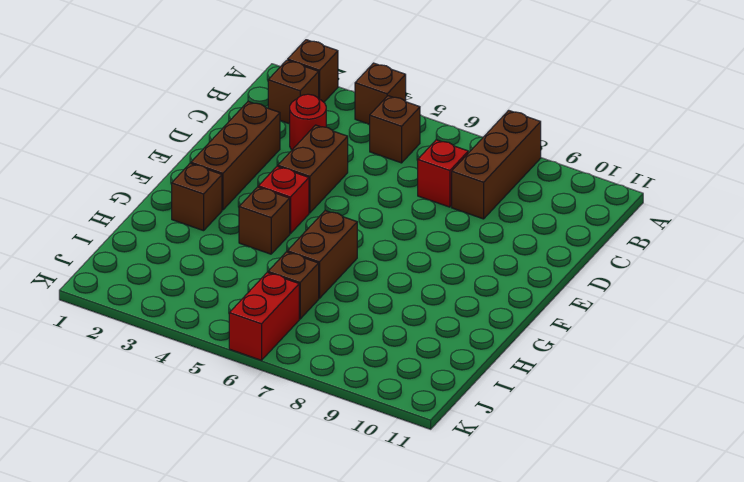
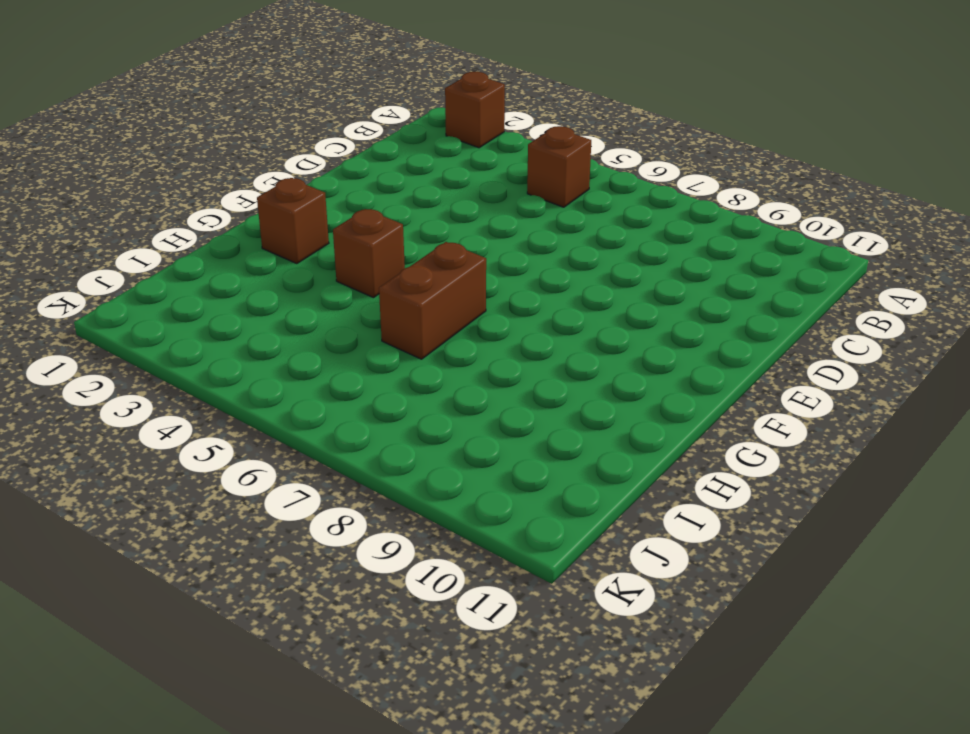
none -> brown brick A4 level 1
none -> brown brick A8:C8 level 1
none -> brown brick B2 level 1

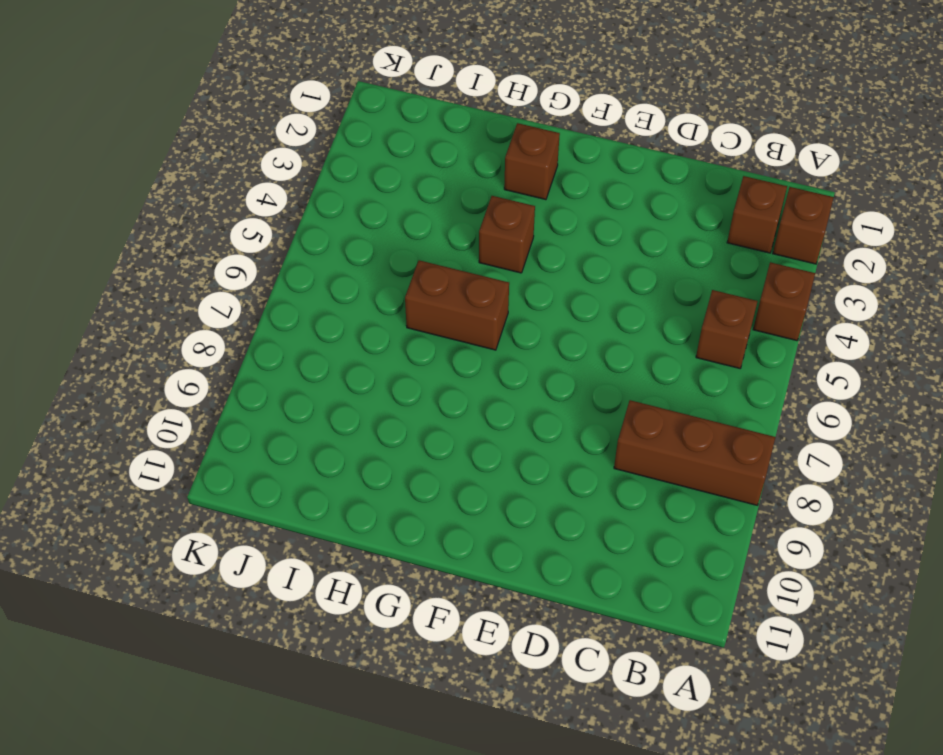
none -> red round brick C3 level 1
none -> red brick C7 level 1
none -> brown brick D2:F2 level 1

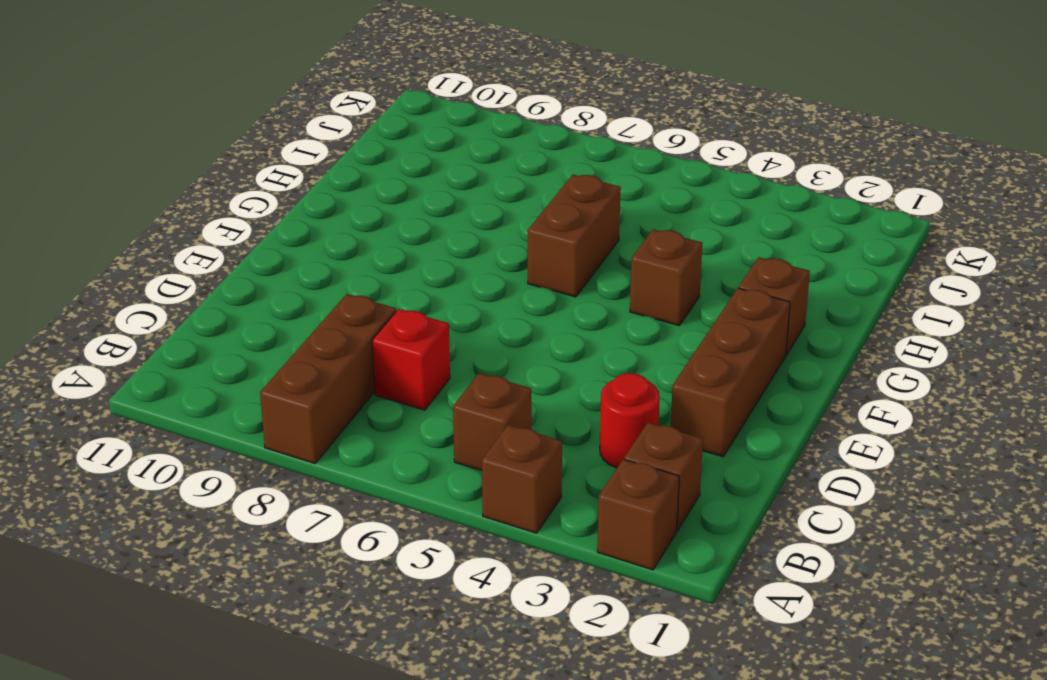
none -> brown brick D4:E4 level 1
none -> red brick F4 level 1
none -> brown brick I6 level 1

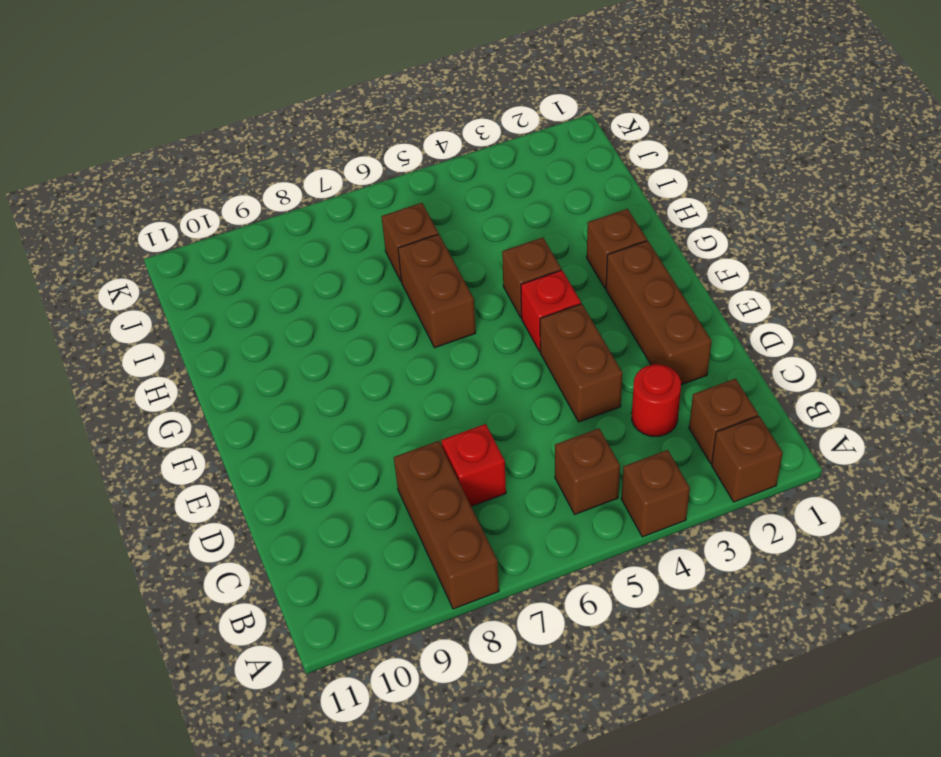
none -> red brick J6:K6 level 1

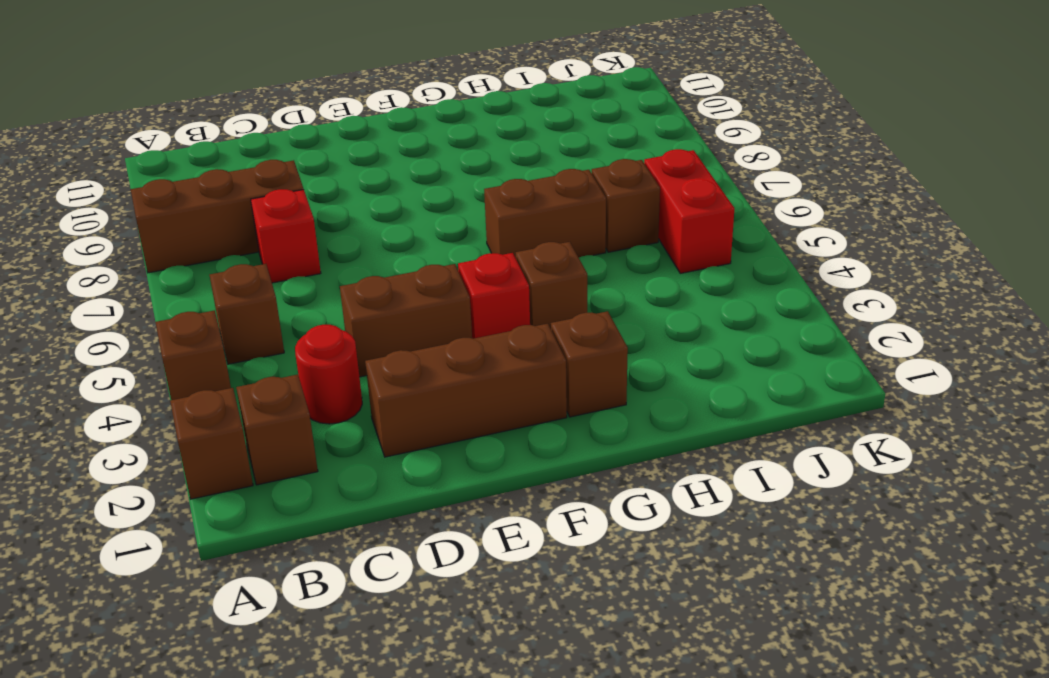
red brick J5:J6 level 1 -> red brick J6:K6 level 1

